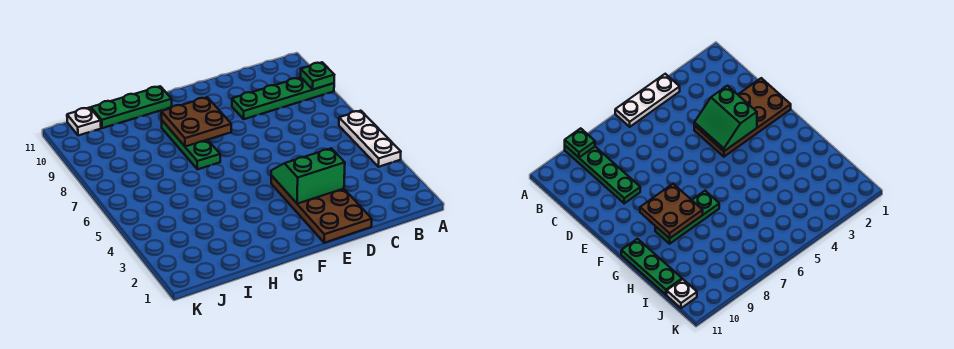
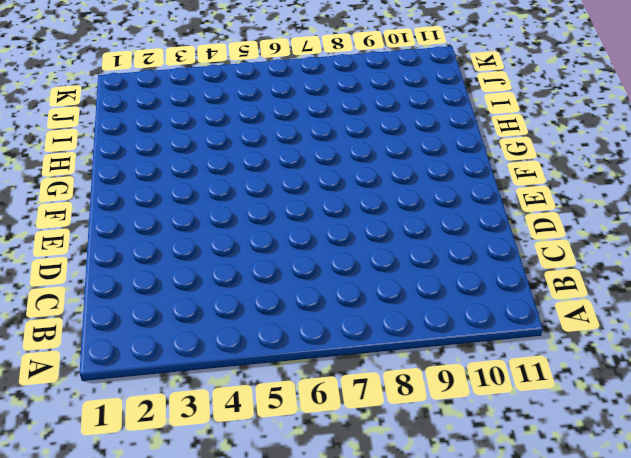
none -> white plate A4:A6 level 1
none -> green plate A9:D9 level 1

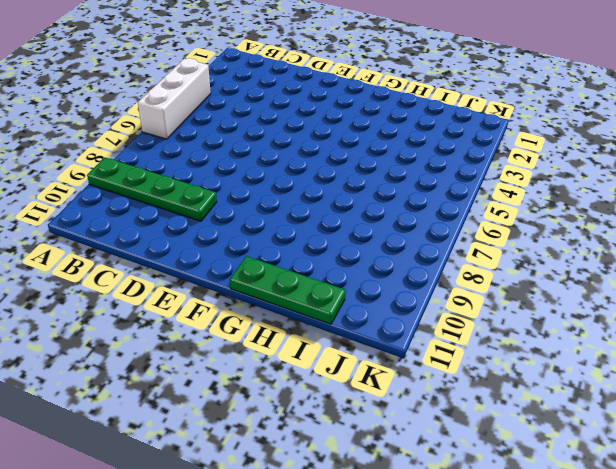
white brick A4:A6 level 1 -> white plate A4:A6 level 1
none -> brown plate D1:E4 level 1
none -> green plate G7:G9 level 1

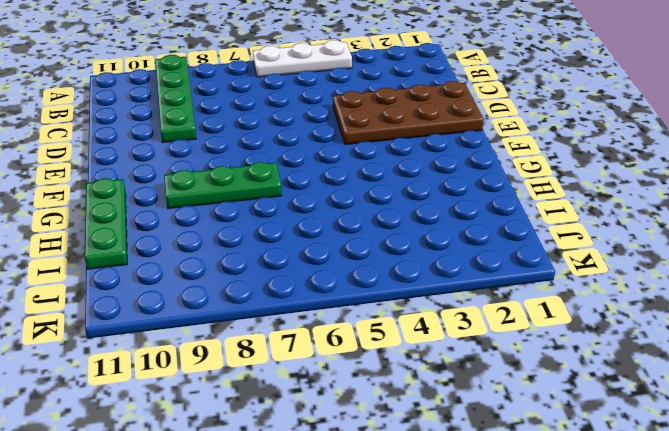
none -> white plate J11 level 1
none -> green plate A9 level 2

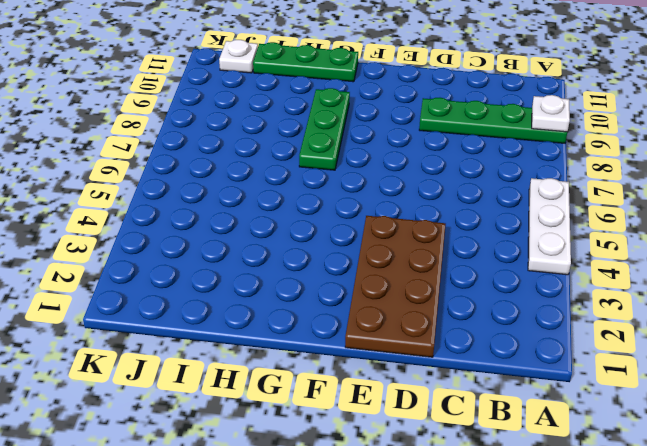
white plate A9 level 2 -> green plate A9 level 2
none -> green slope D3:E4 level 2 top 3
none -> brown plate F8:G9 level 2

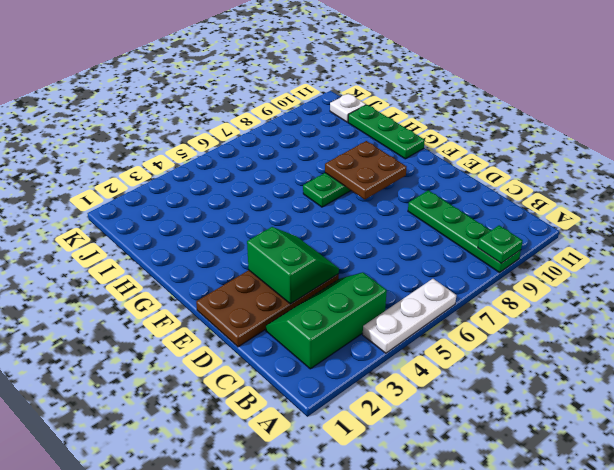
green slope B2:C4 level 1 top B -> none

